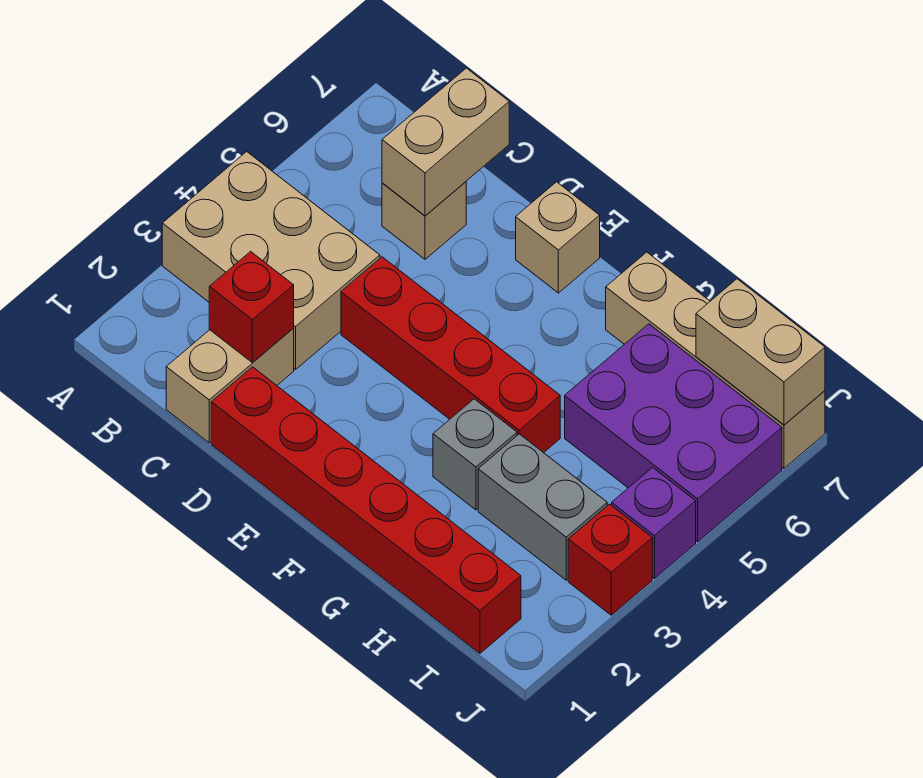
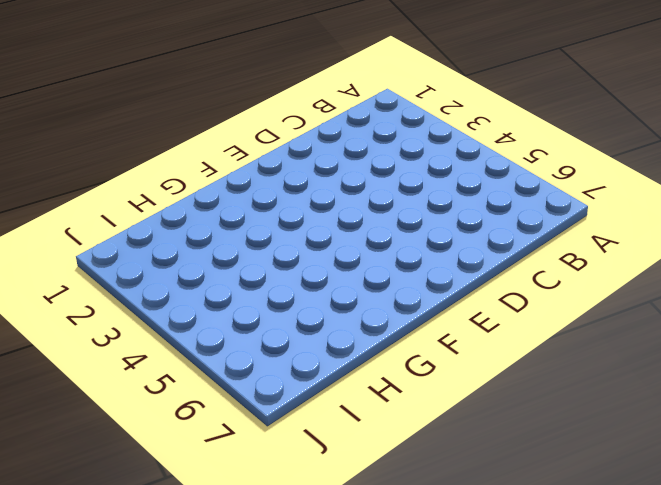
none -> tan brick A3:C4 level 1
none -> tan brick C1:C2 level 1
none -> tan brick C6 level 1

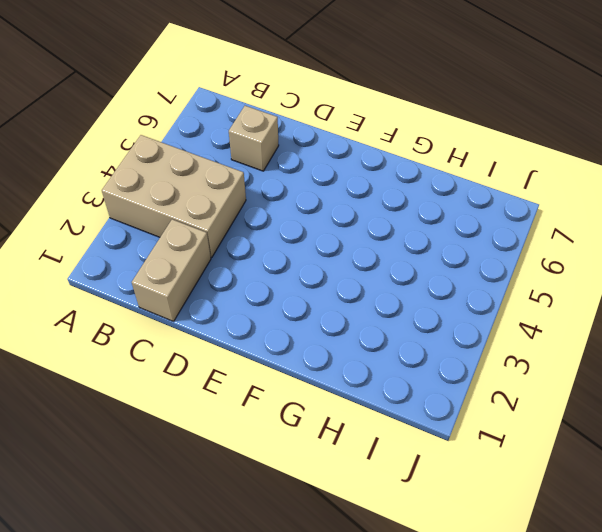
none -> red brick D1:I1 level 1
none -> red brick D4:G4 level 1
none -> tan brick E7 level 1

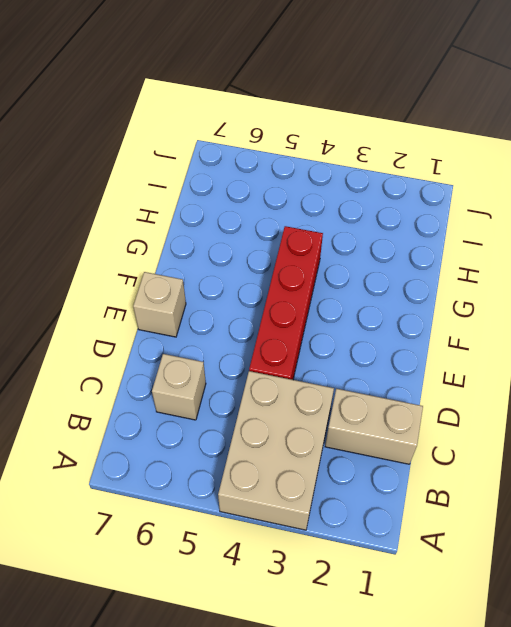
none -> red brick D1:I1 level 1
none -> grey brick G3 level 1
none -> tan brick G7:J7 level 1

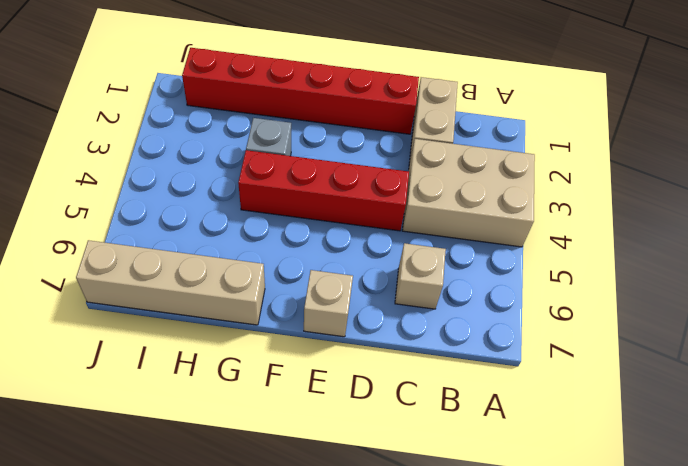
none -> grey brick H3:I3 level 1
none -> purple brick H5:J6 level 1
none -> red brick J3 level 1

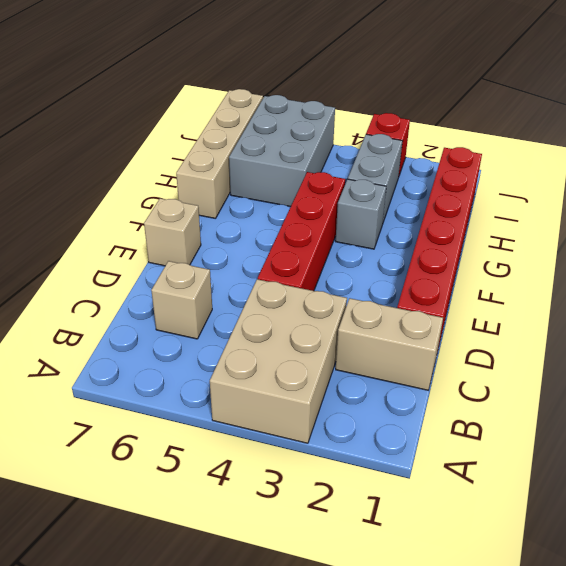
grey brick H5:J6 level 1 -> purple brick H5:J6 level 1
none -> purple brick J4 level 1
none -> red brick C2 level 2
none -> tan brick C6:C7 level 2

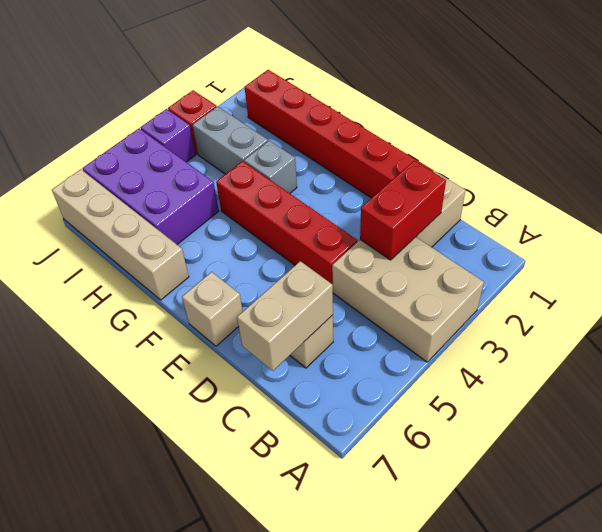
red brick C2:C3 level 2 -> red brick C2 level 2
none -> tan brick I7:J7 level 2

